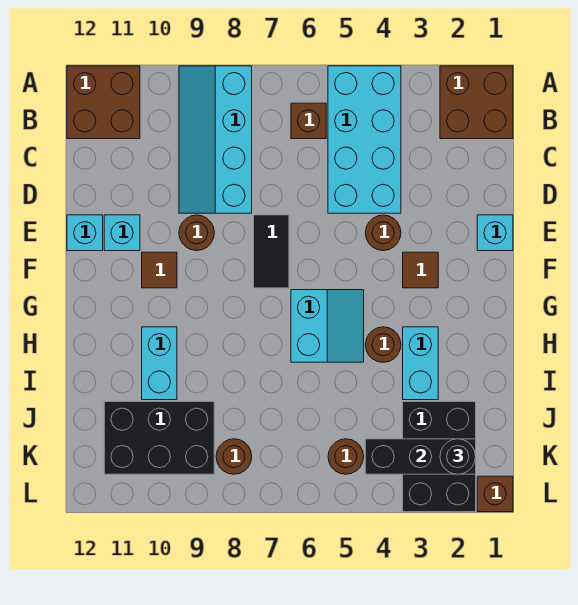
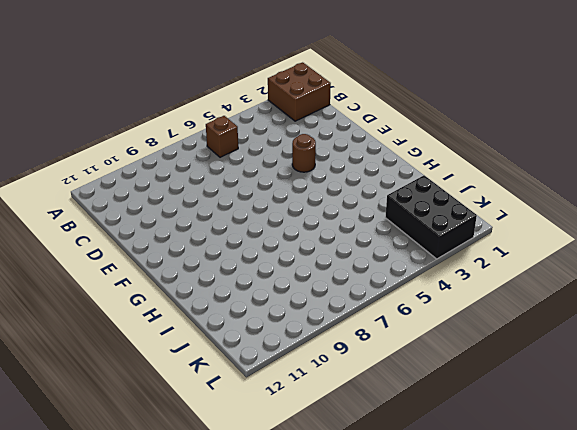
none -> cyan brick A4:D5 level 1
none -> cyan slope A8:D9 level 1 top 8
none -> brown brick A11:B12 level 1

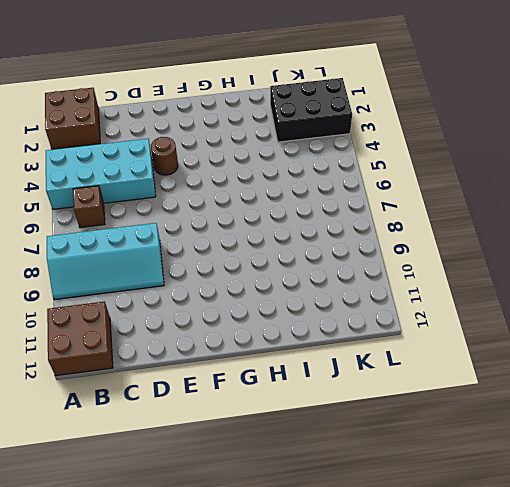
none -> cyan brick E1 level 1
none -> black tile E7:F7 level 1
none -> brown round brick E9 level 1

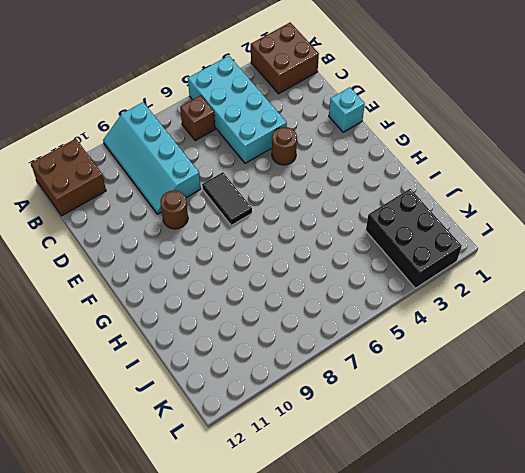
none -> cyan brick E11 level 1
none -> cyan brick E12 level 1
none -> brown tile F3 level 1

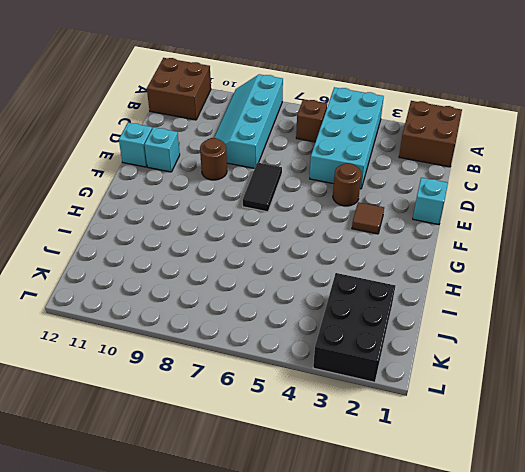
none -> brown tile F10 level 1
none -> cyan slope G5:H6 level 1 top 6
none -> cyan brick H3:I3 level 1

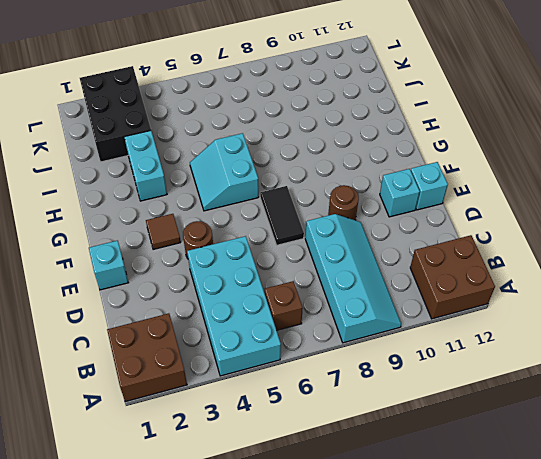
none -> brown tile F10 level 1
none -> brown round brick H4 level 1
none -> cyan brick H10:I10 level 1

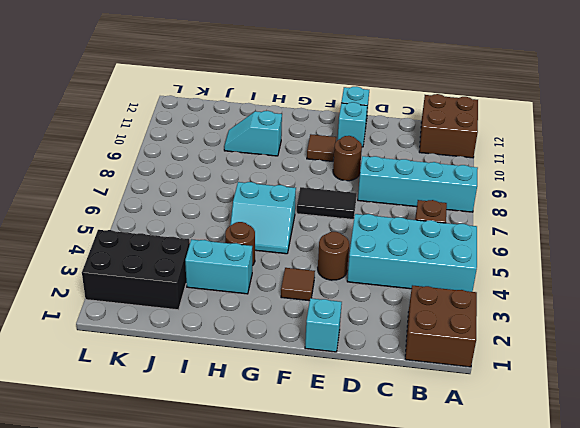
cyan slope H10:I10 level 1 top H -> cyan brick H10:I10 level 1
none -> black brick J9:K11 level 1
none -> brown round brick K5 level 1
none -> brown round brick K8 level 1

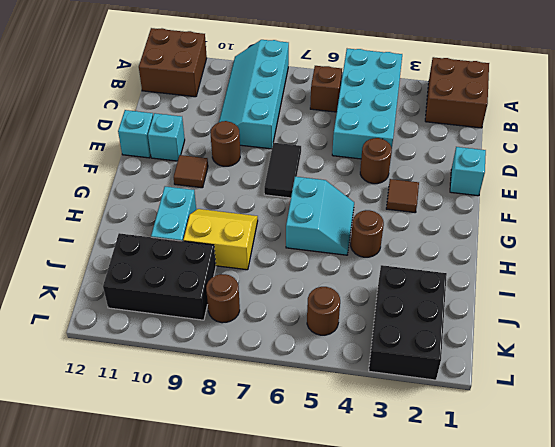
yellow slope H8:I9 level 1 top I -> none
none -> cyan brick H3:I3 level 1
none -> brown brick L1 level 1
none -> black brick K2:K4 level 2

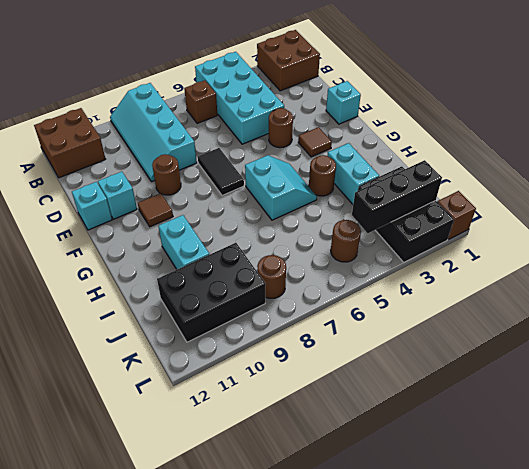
none -> black round brick K2 level 3

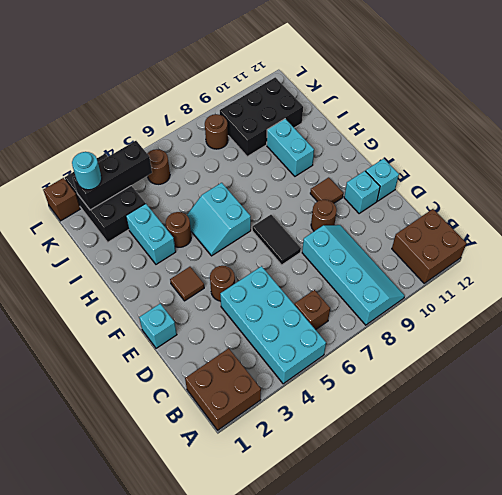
cyan round brick K2 level 3 -> black round brick K2 level 3

